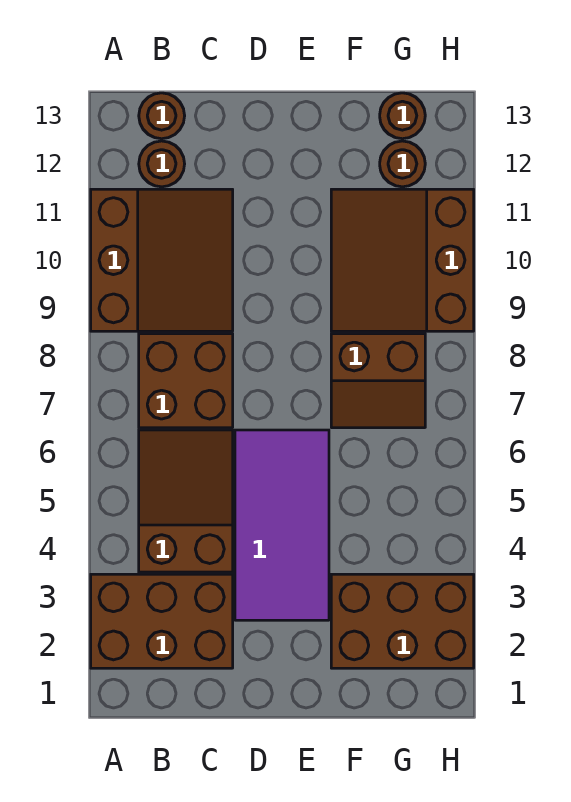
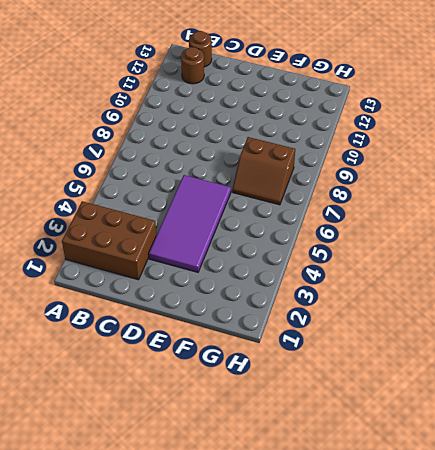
none -> brown slope A9:C11 level 1 top A
none -> brown slope B4:C6 level 1 top 4
none -> brown brick B7:C8 level 1

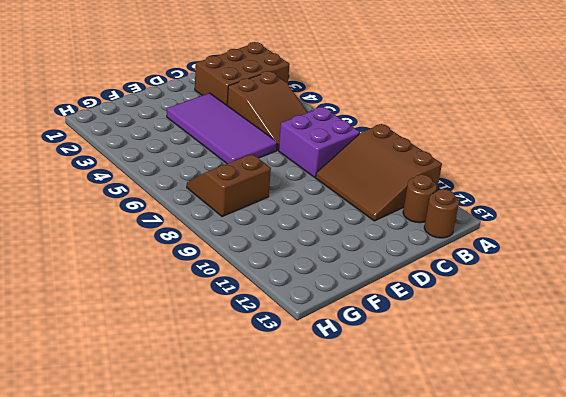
purple brick B7:C8 level 1 -> brown brick B7:C8 level 1
none -> brown brick F2:H3 level 1
none -> brown slope F9:H11 level 1 top H
none -> brown round brick G12 level 1

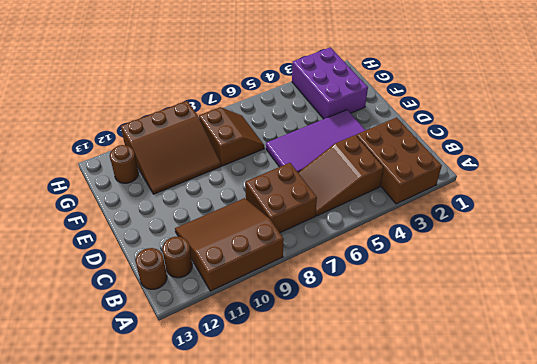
purple brick F2:H3 level 1 -> brown brick F2:H3 level 1
none -> brown round brick G13 level 1

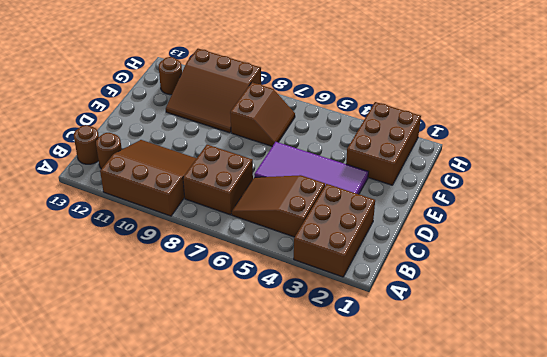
none -> brown round brick G13 level 1

